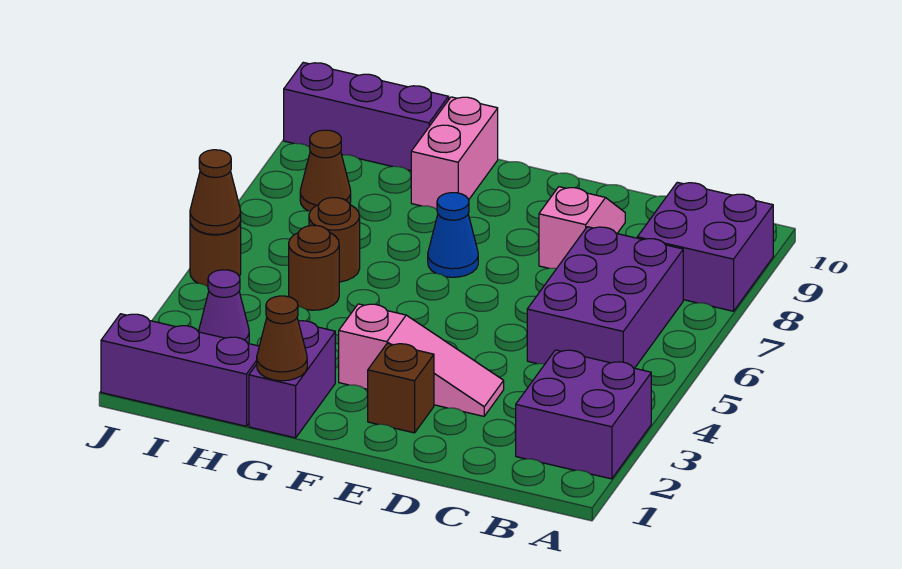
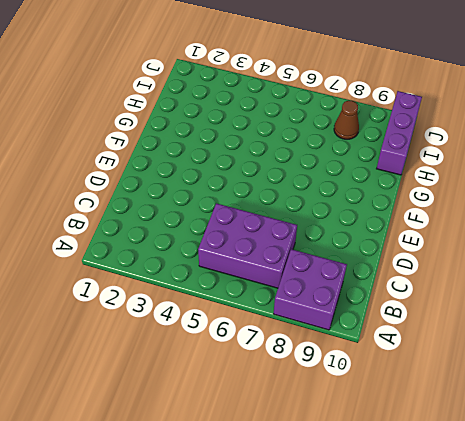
none -> purple brick A2:B3 level 1
none -> pink slope D3:F3 level 1 top F
none -> pink slope D8:D9 level 1 top 8

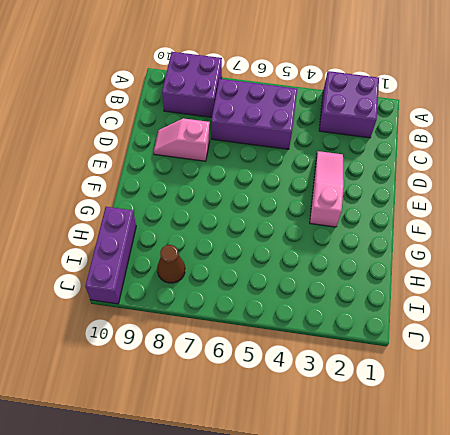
none -> brown brick E2 level 1
none -> blue cone F7 level 1
none -> purple brick G1:G2 level 1

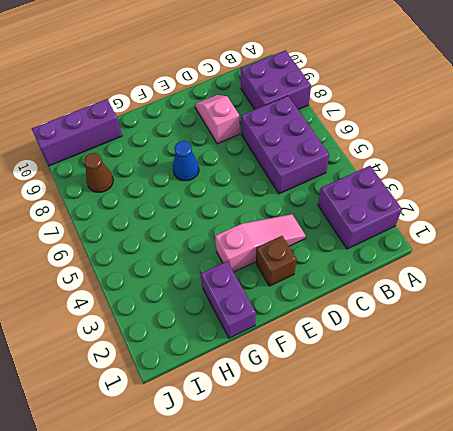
none -> pink brick G9:G10 level 1
none -> purple brick H1:J1 level 1
none -> brown round brick H5 level 1

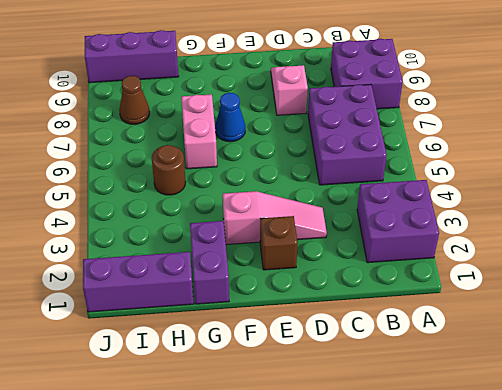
pink brick G6:G7 level 1 -> pink brick G9:G10 level 1
none -> brown round brick H6 level 1
none -> purple cone I3 level 1
none -> brown round brick J5 level 1

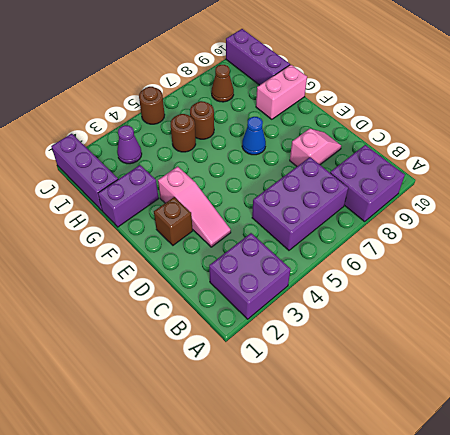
none -> brown cone G1 level 2
none -> brown cone J5 level 2

